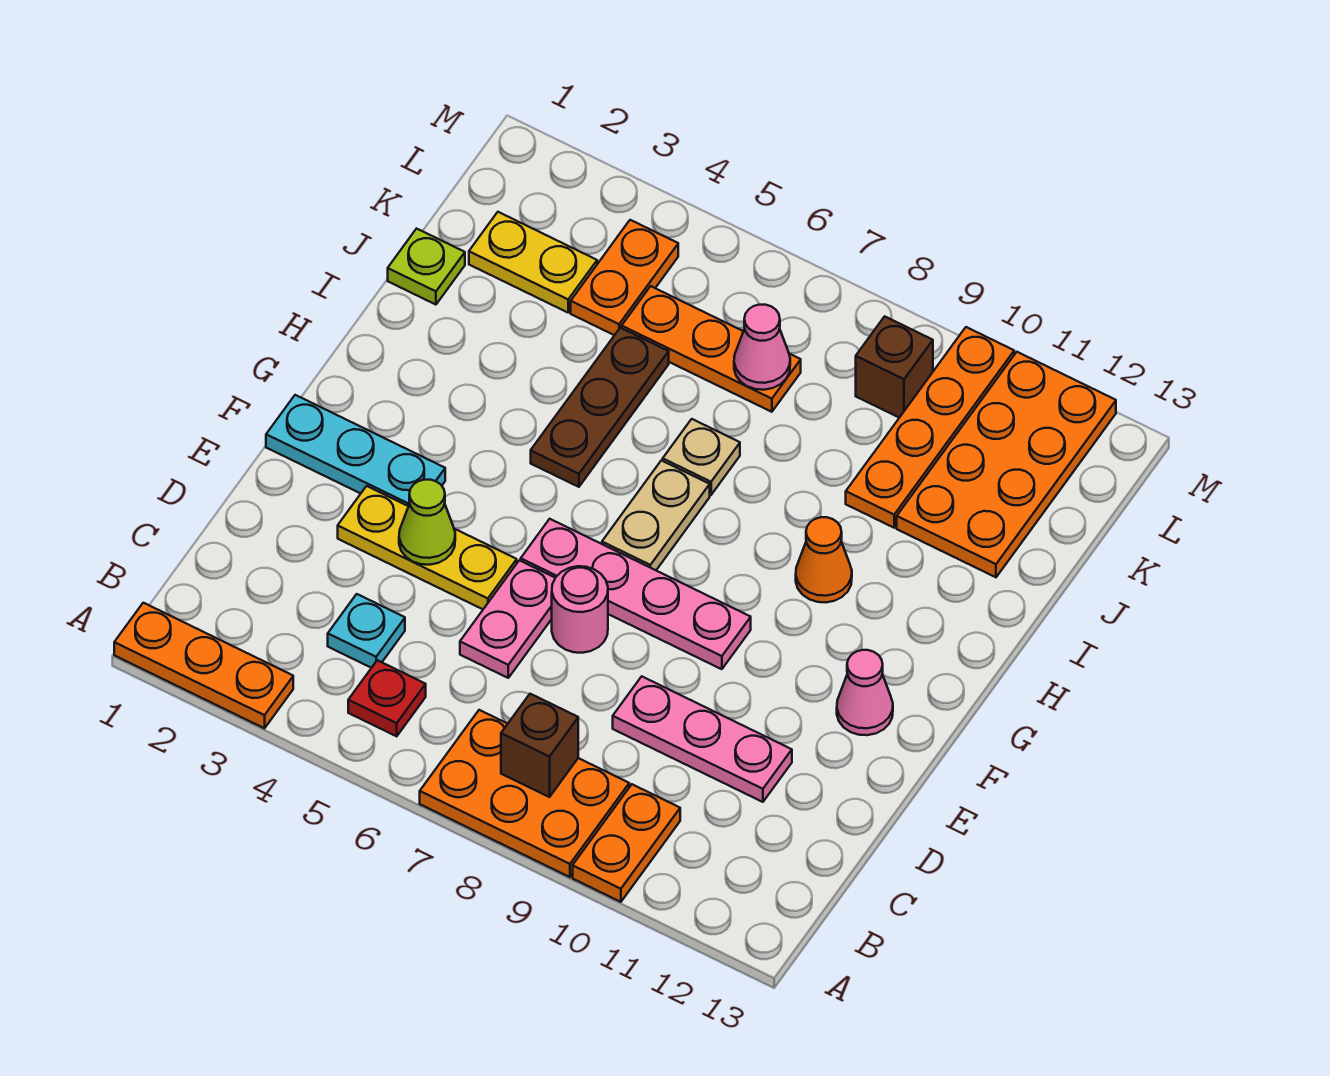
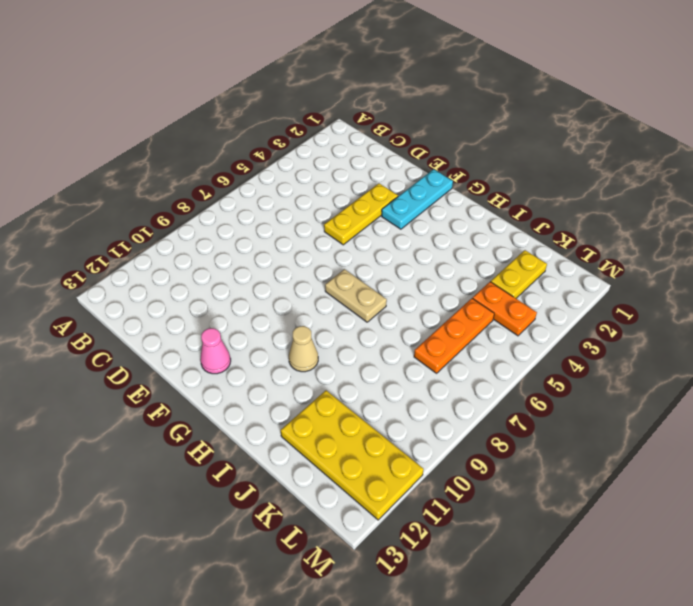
tan cone H10 level 1 -> orange cone H10 level 1
yellow plate J11:M12 level 1 -> orange plate J11:M12 level 1
none -> orange plate A1:A3 level 1
none -> orange plate A7:B9 level 1
none -> orange plate A10:B10 level 1

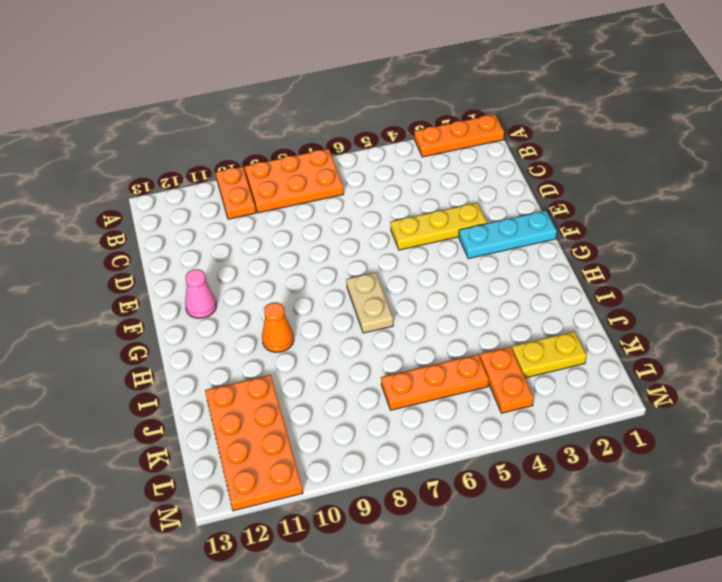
none -> red plate B5 level 1
none -> cyan plate C4 level 1
none -> pink plate D6:E6 level 1

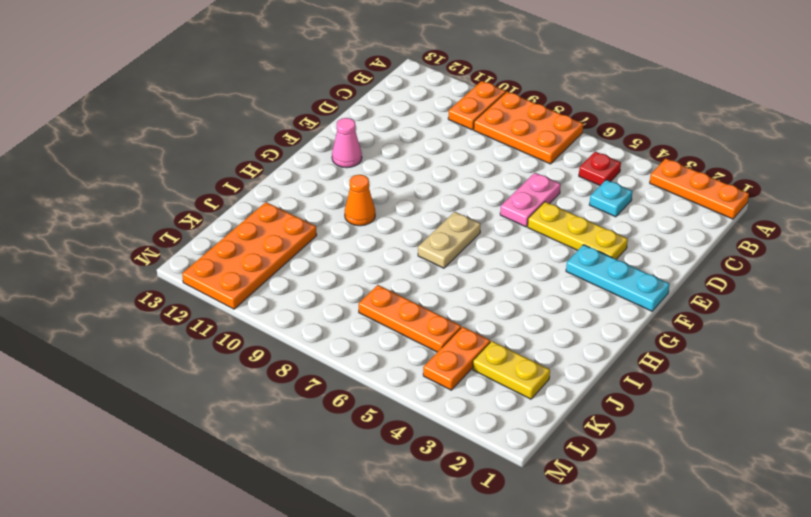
none -> pink plate D9:D11 level 1
none -> pink round brick E7 level 1
none -> pink plate F6:F9 level 1

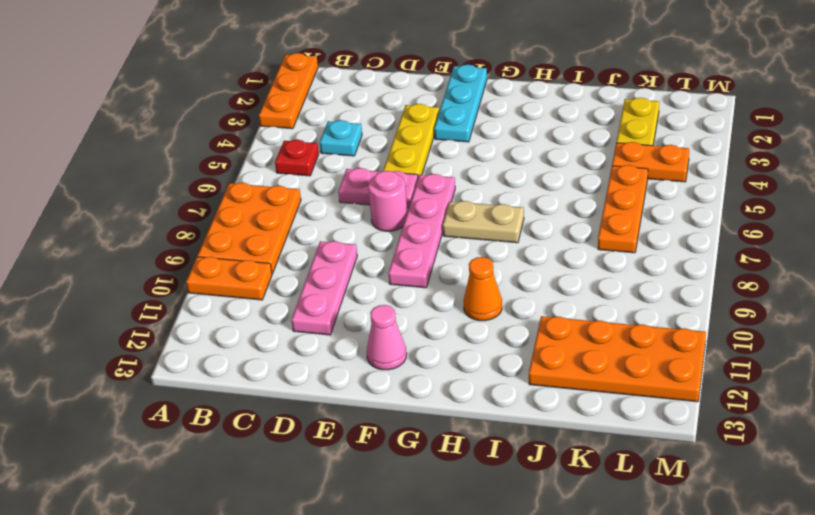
none -> brown plate H5:J5 level 1
none -> tan plate I7 level 1
none -> lime plate J1 level 1

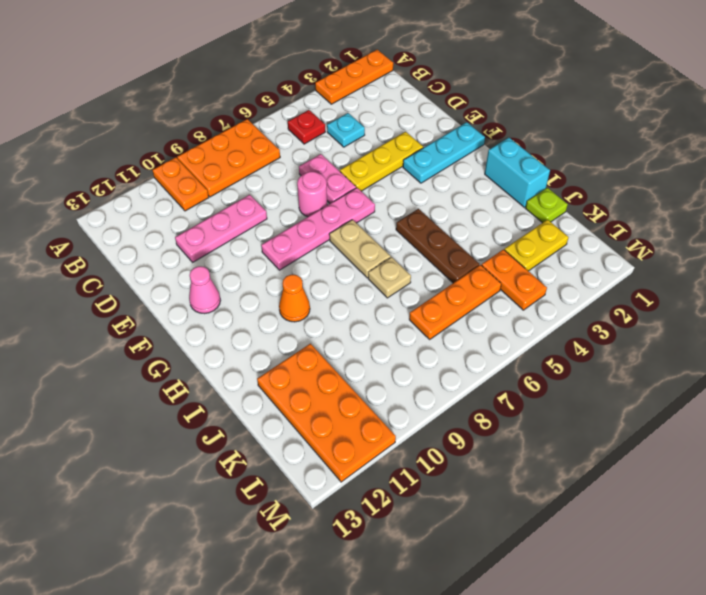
cyan brick H1:I1 level 1 -> none
none -> orange plate J10:M10 level 1
none -> brown brick L9 level 1
none -> brown brick B8 level 2

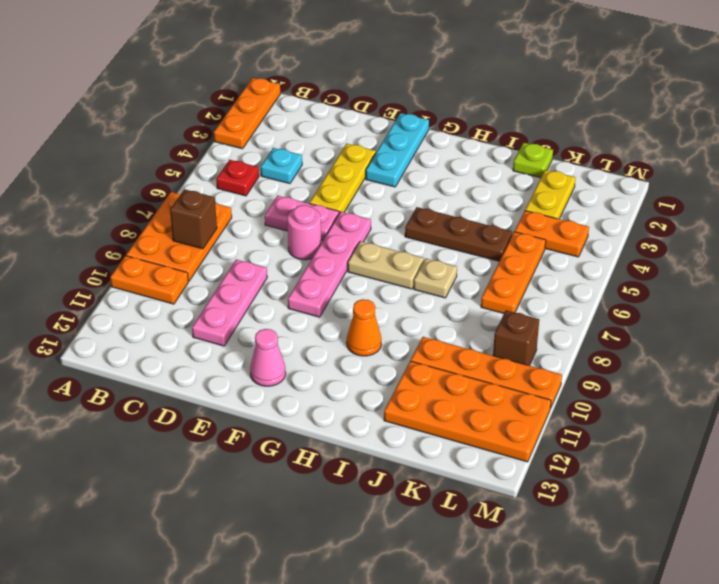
none -> lime cone E4 level 2
none -> pink cone K7 level 2

